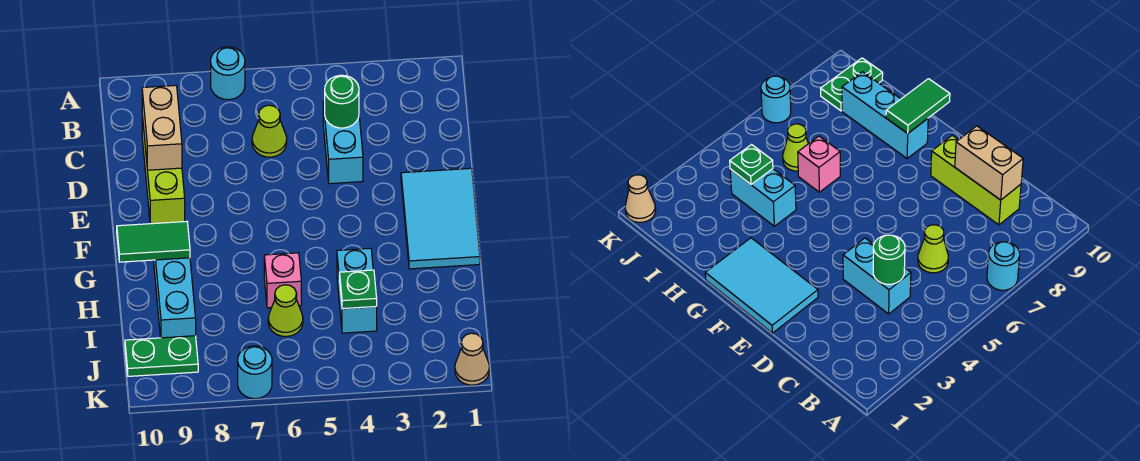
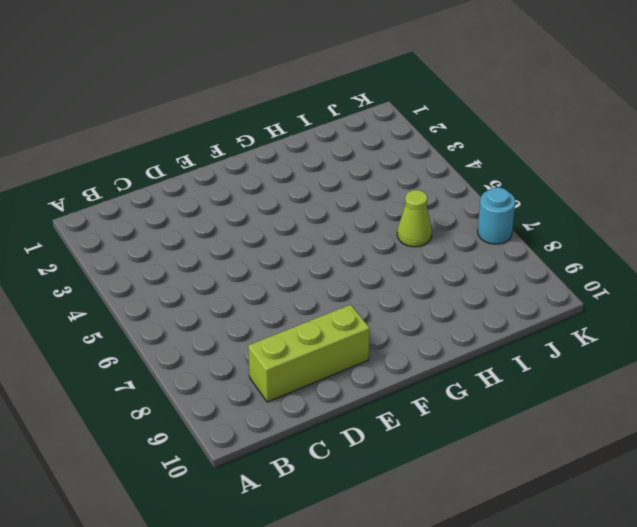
none -> cyan round brick A7 level 1
none -> cyan brick C4:D4 level 1
none -> lime cone C6 level 1

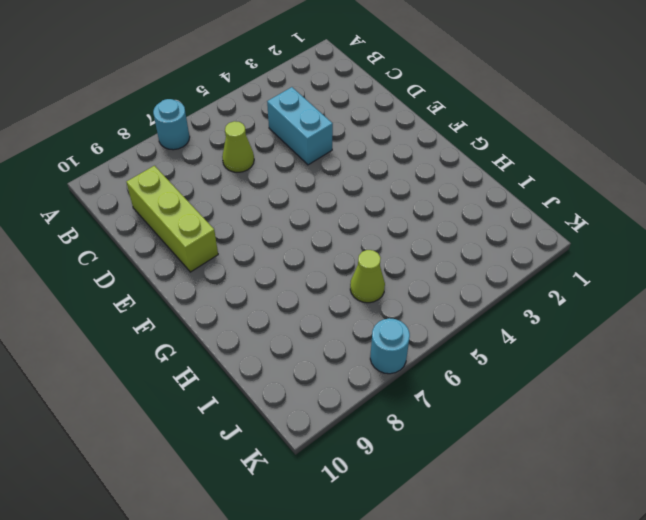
none -> cyan tile E1:G2 level 1
none -> cyan brick G9:I9 level 1
none -> cyan brick H4:I4 level 1

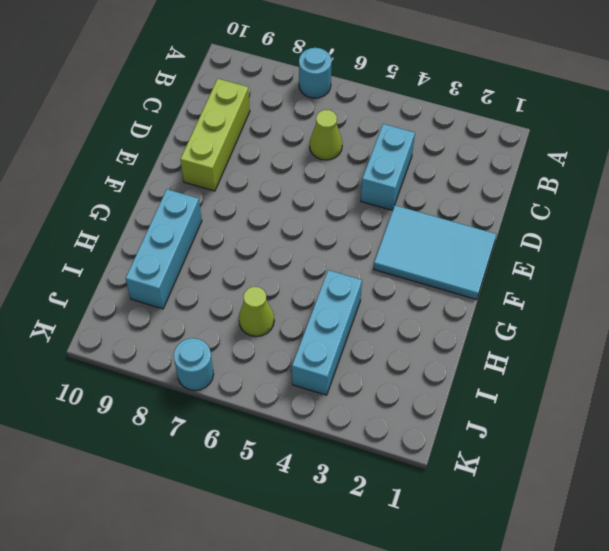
cyan tile E1:F3 level 1 -> cyan tile E1:G2 level 1
cyan brick H4:J4 level 1 -> cyan brick H4:I4 level 1
none -> pink brick H6 level 1
none -> green plate J9:J10 level 1
none -> tan cone K1 level 1

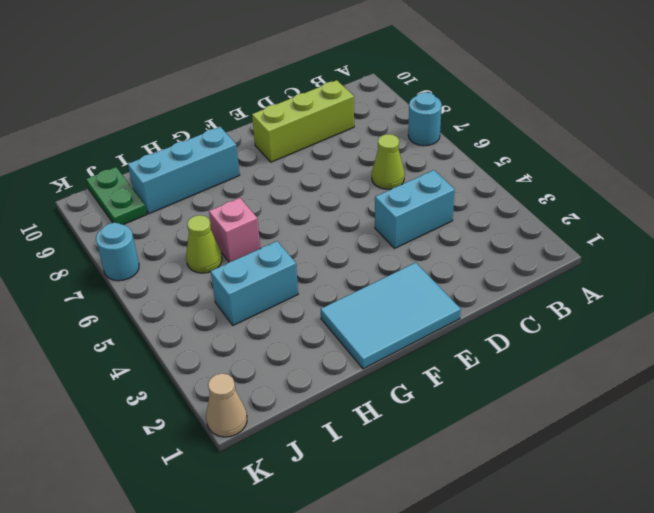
none -> green round brick C4 level 2
none -> tan brick C9:D9 level 2
none -> green tile G9:G10 level 2

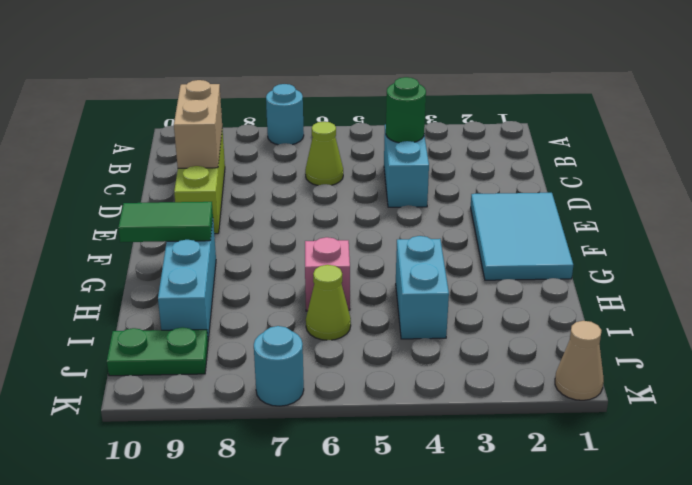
none -> green plate I4 level 2

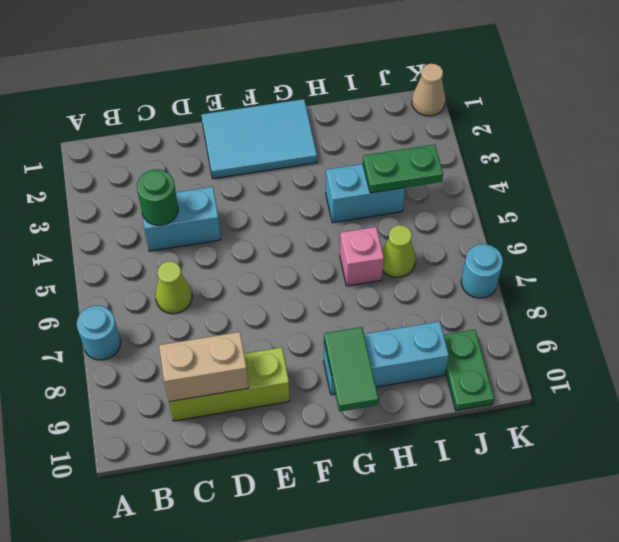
green plate I4:J4 level 2 -> green plate I4 level 2

